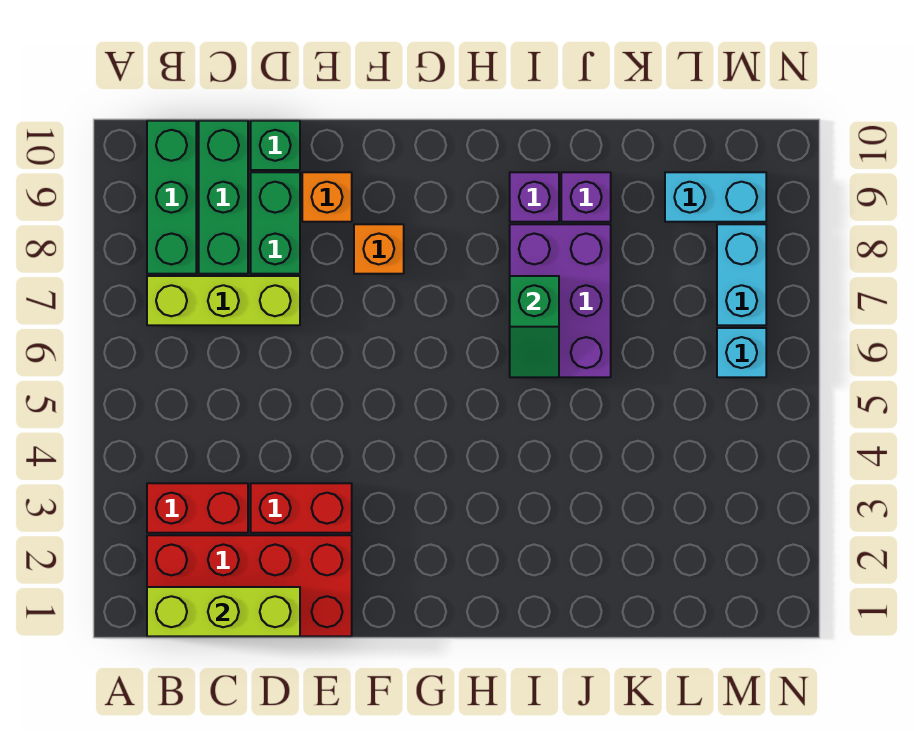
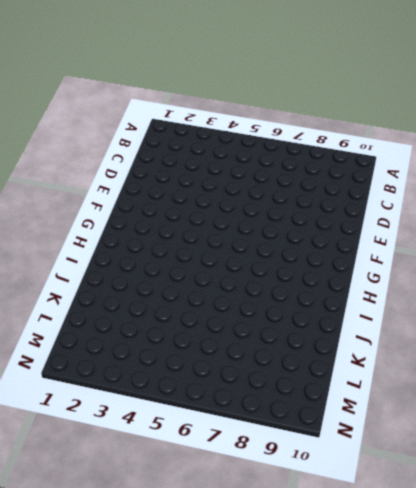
none -> red brick B1:E2 level 1
none -> red brick B3:C3 level 1
none -> lime brick B7:D7 level 1

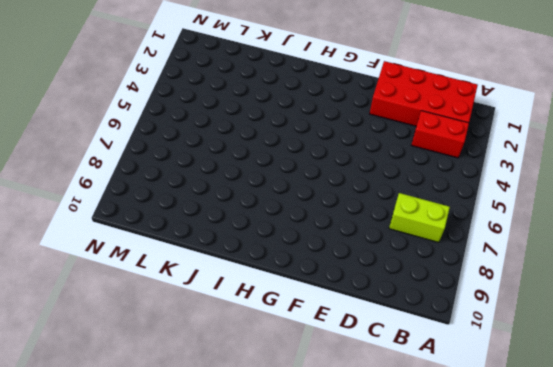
lime brick B7:C7 level 1 -> lime brick B7:D7 level 1
none -> green brick B8:B10 level 1
none -> green brick C8:C10 level 1
none -> red brick D3:E3 level 1

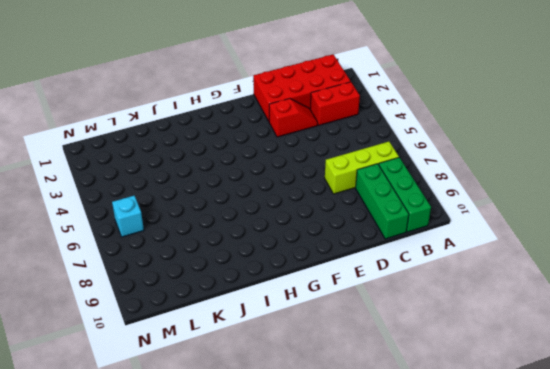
red slope D3:E3 level 1 top E -> red brick D3:E3 level 1
none -> green brick D8:D9 level 1
none -> green brick D10 level 1
none -> orange brick E9 level 1

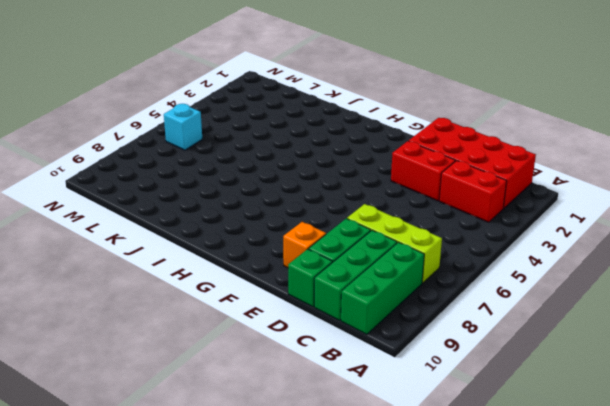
none -> orange brick F8 level 1
none -> purple brick I6:J8 level 1
none -> purple brick I9 level 1

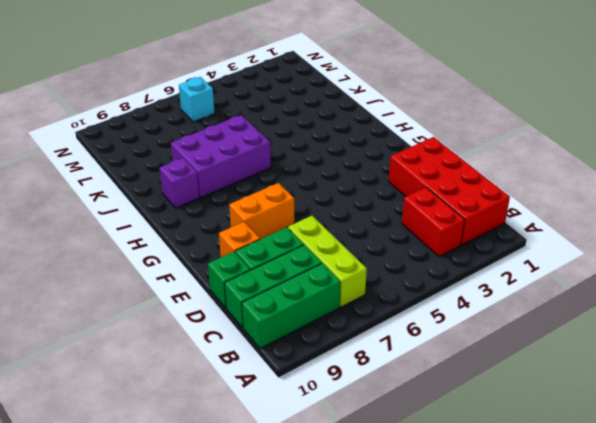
orange brick F7:F8 level 1 -> orange brick F8 level 1
none -> red brick D3:E3 level 1
none -> purple brick J9 level 1
none -> cyan brick L9:M9 level 1

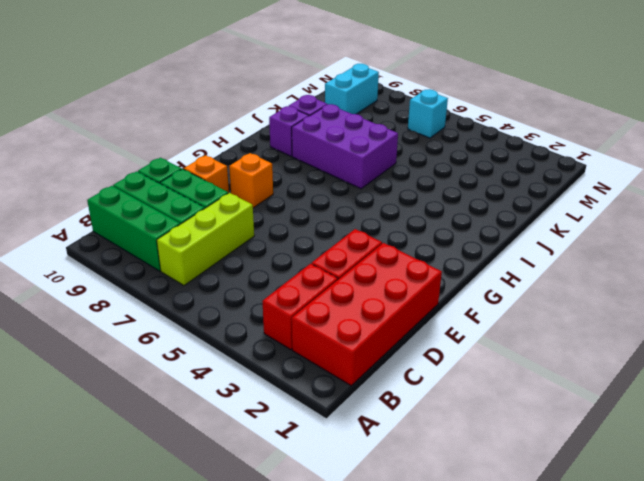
none -> cyan brick M7:M8 level 1
none -> lime brick B1:D1 level 2
none -> green slope I6:I7 level 2 top 7

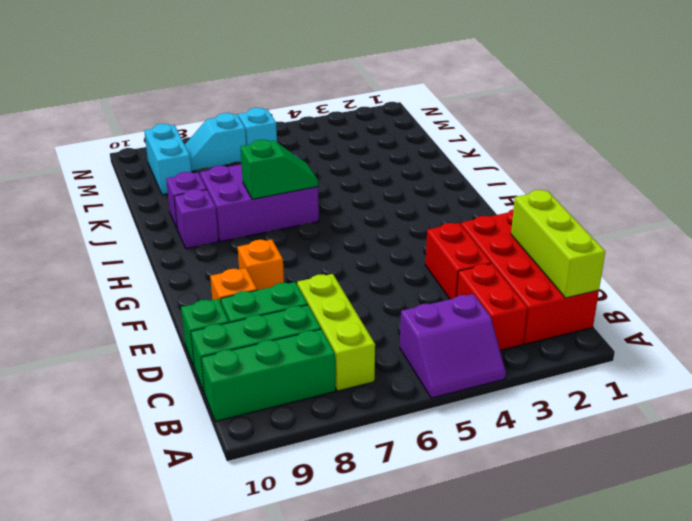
purple slope A4:B5 level 1 top B -> none
cyan slope M7:M8 level 1 top 7 -> cyan brick M7:M8 level 1

